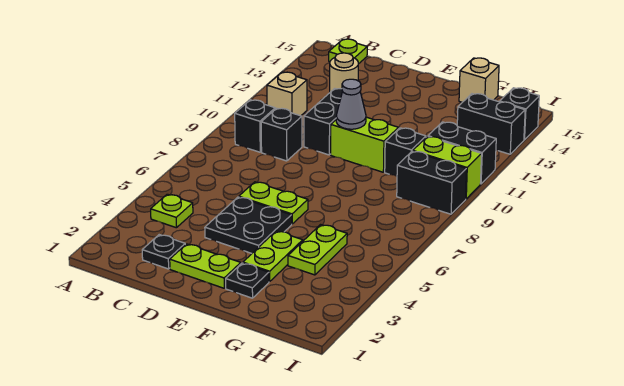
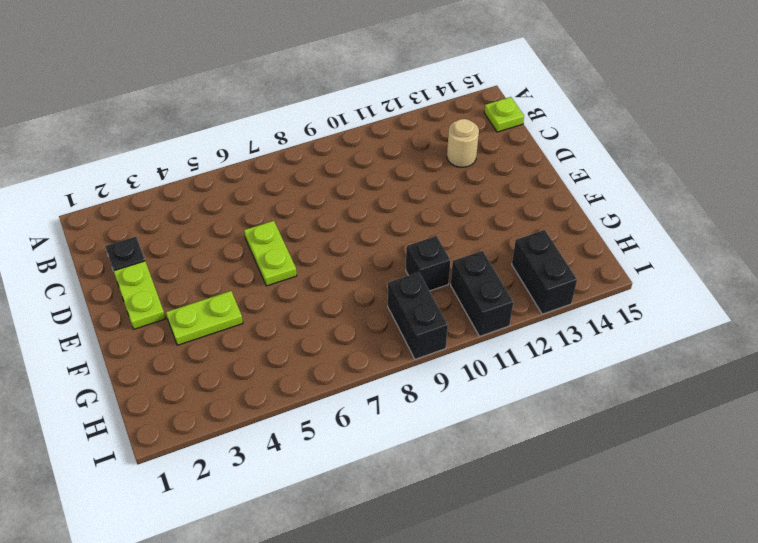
none -> lime plate B4 level 1
none -> black brick B9 level 1
none -> tan brick B11 level 1

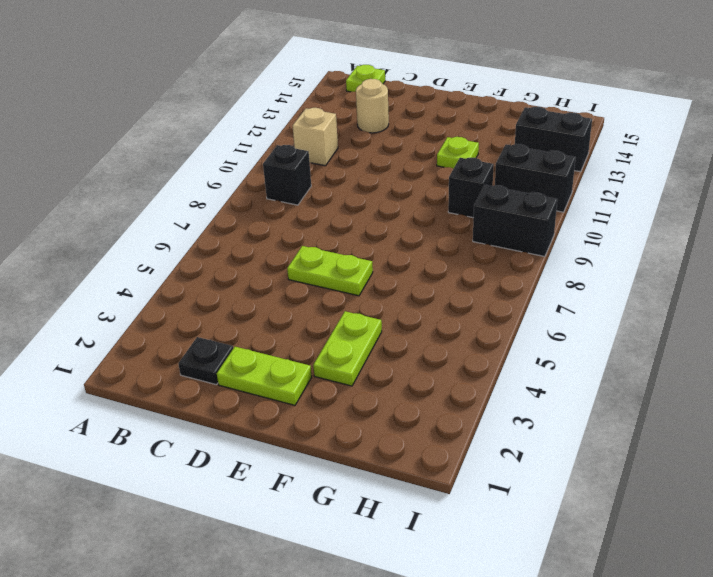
lime plate F12 level 1 -> lime plate B4 level 1
none -> black brick C9 level 1
none -> black plate D4:E5 level 1
none -> black brick D10:D11 level 1

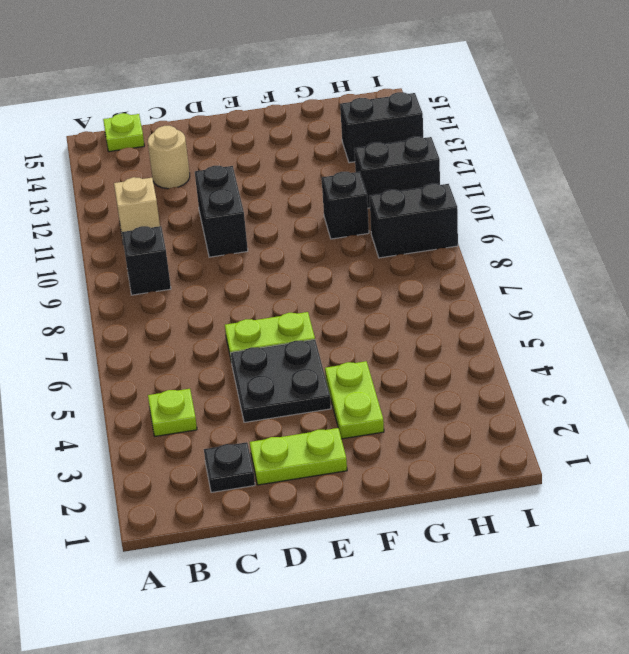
none -> black brick C9 level 1
none -> lime brick E10:F10 level 1
none -> black plate F2 level 1

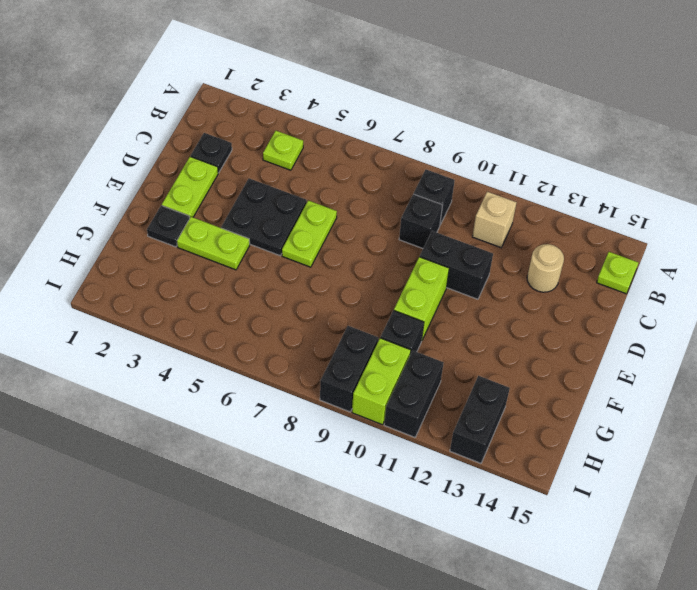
none -> lime plate G4:G5 level 1
none -> tan brick G15 level 1
none -> black brick I14 level 1

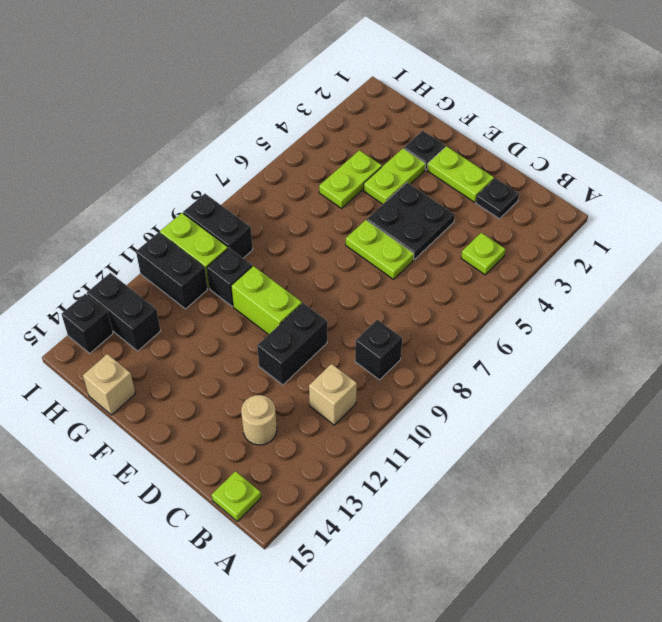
none -> black brick C9 level 1
none -> grey cone E10 level 2

